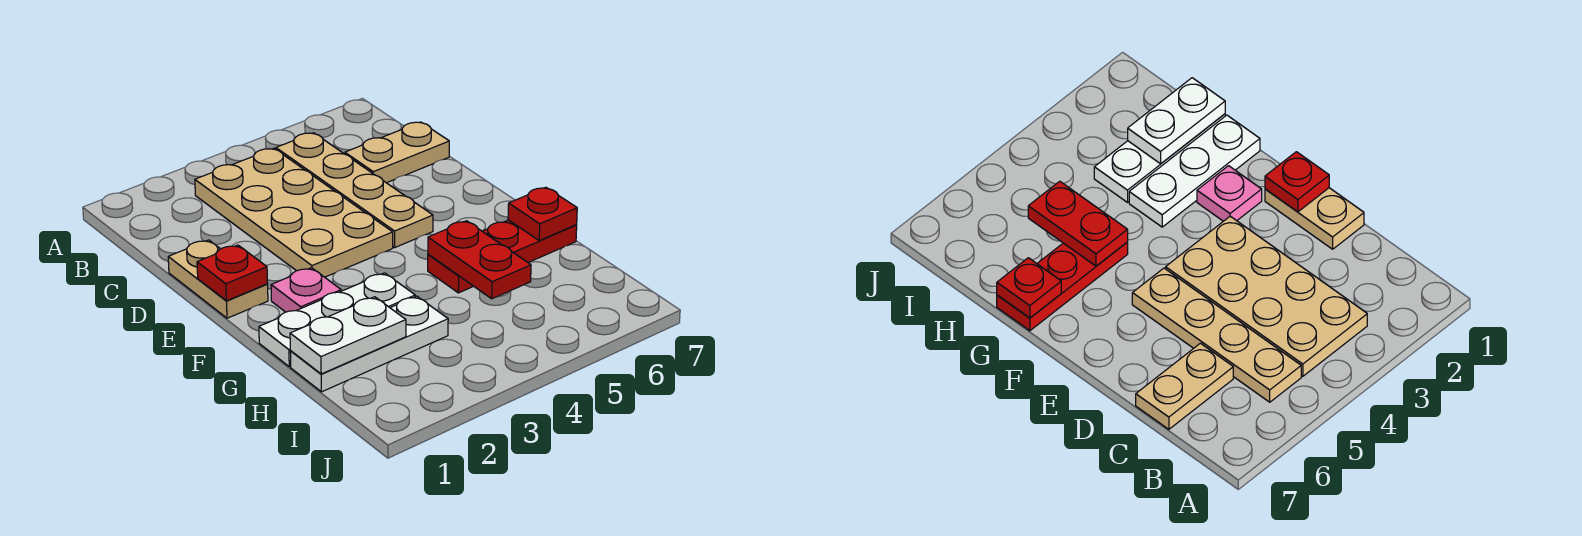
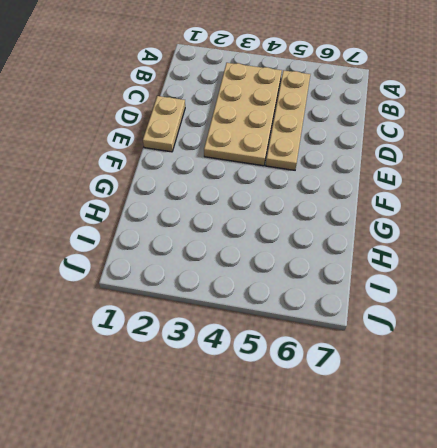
none -> tan plate C6:C7 level 1
none -> pink plate F2 level 1
none -> white plate G1:G3 level 1

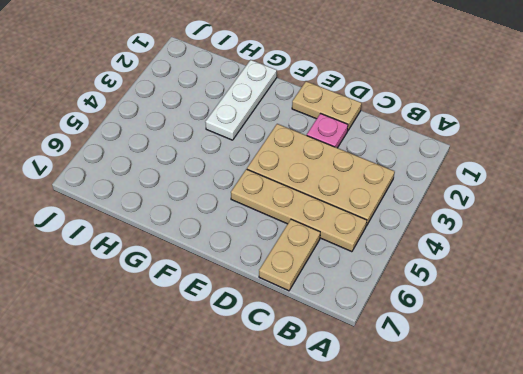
pink plate D2 level 1 -> pink plate F2 level 1
none -> red plate G5:G7 level 1
none -> white plate H1:H3 level 1
none -> red plate E1 level 2

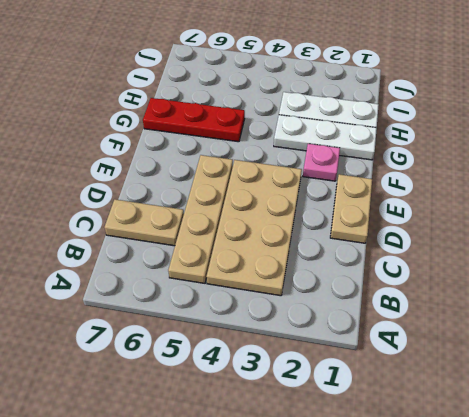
none -> red plate E1 level 2
none -> red plate G5:H5 level 2
none -> red plate G7 level 2

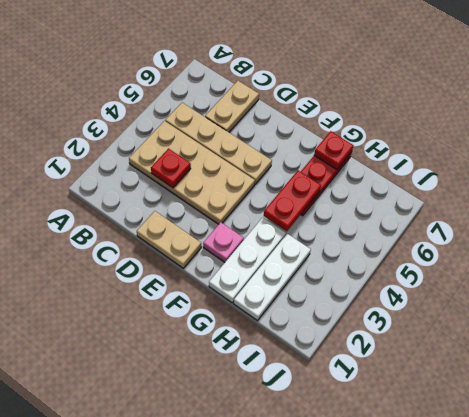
red plate C3 level 2 -> red plate E1 level 2
red plate G4:G5 level 2 -> red plate G5:H5 level 2
none -> white plate H1:H2 level 2

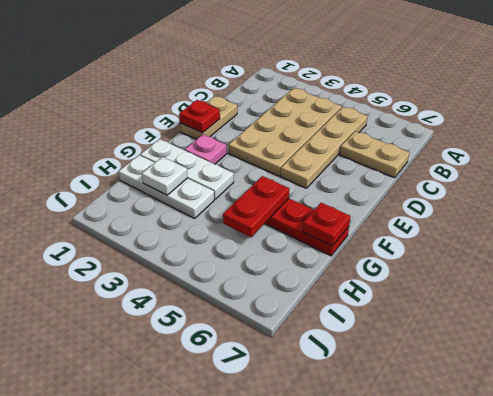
white plate H2 level 2 -> white plate H1:H2 level 2

